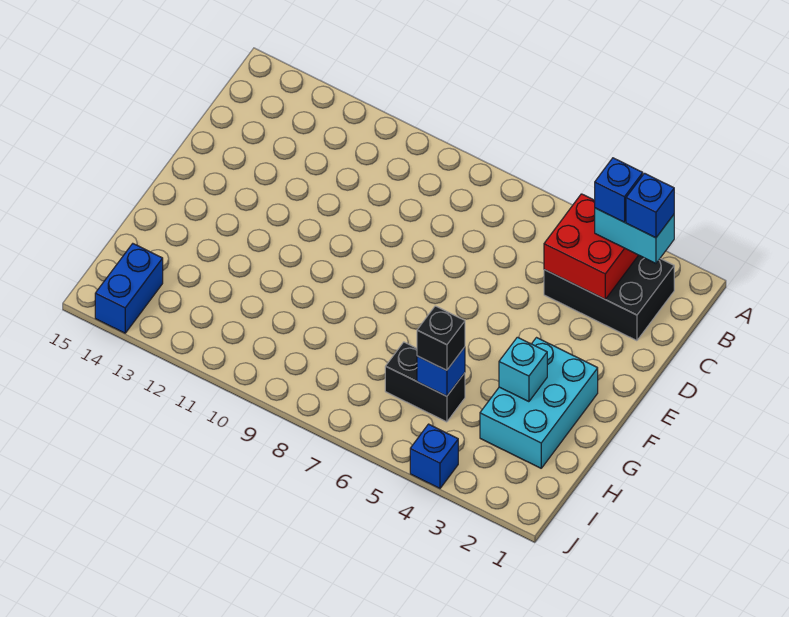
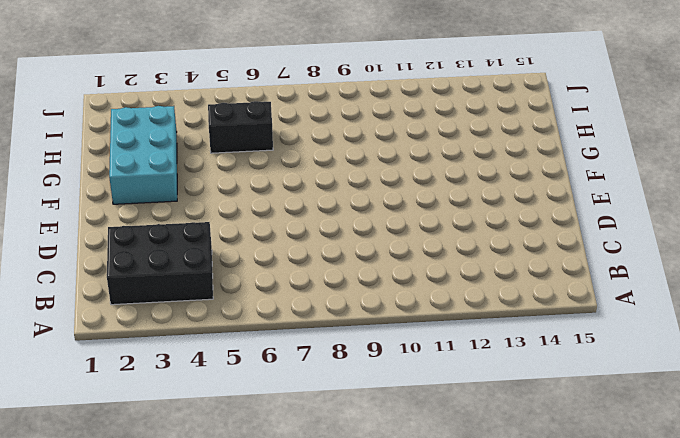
none -> blue brick I14:J14 level 1
none -> blue brick J4 level 1
none -> red brick B3:C4 level 2

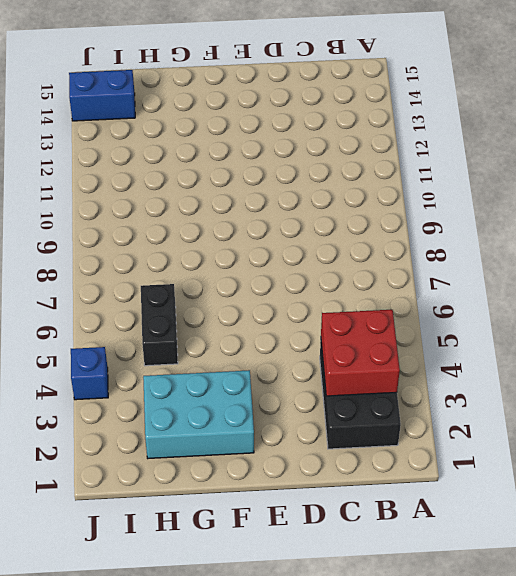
none -> cyan brick G3 level 2
none -> blue brick H5 level 2
none -> cyan brick B2:B3 level 3

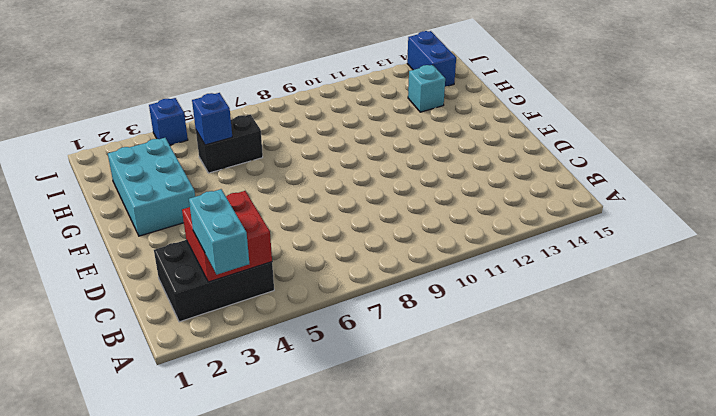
cyan brick A3:B3 level 3 -> cyan brick B2:B3 level 3
cyan brick H13 level 1 -> cyan brick G3 level 2
none -> black brick H5 level 3
none -> blue brick B2 level 4
none -> blue brick B3 level 4

